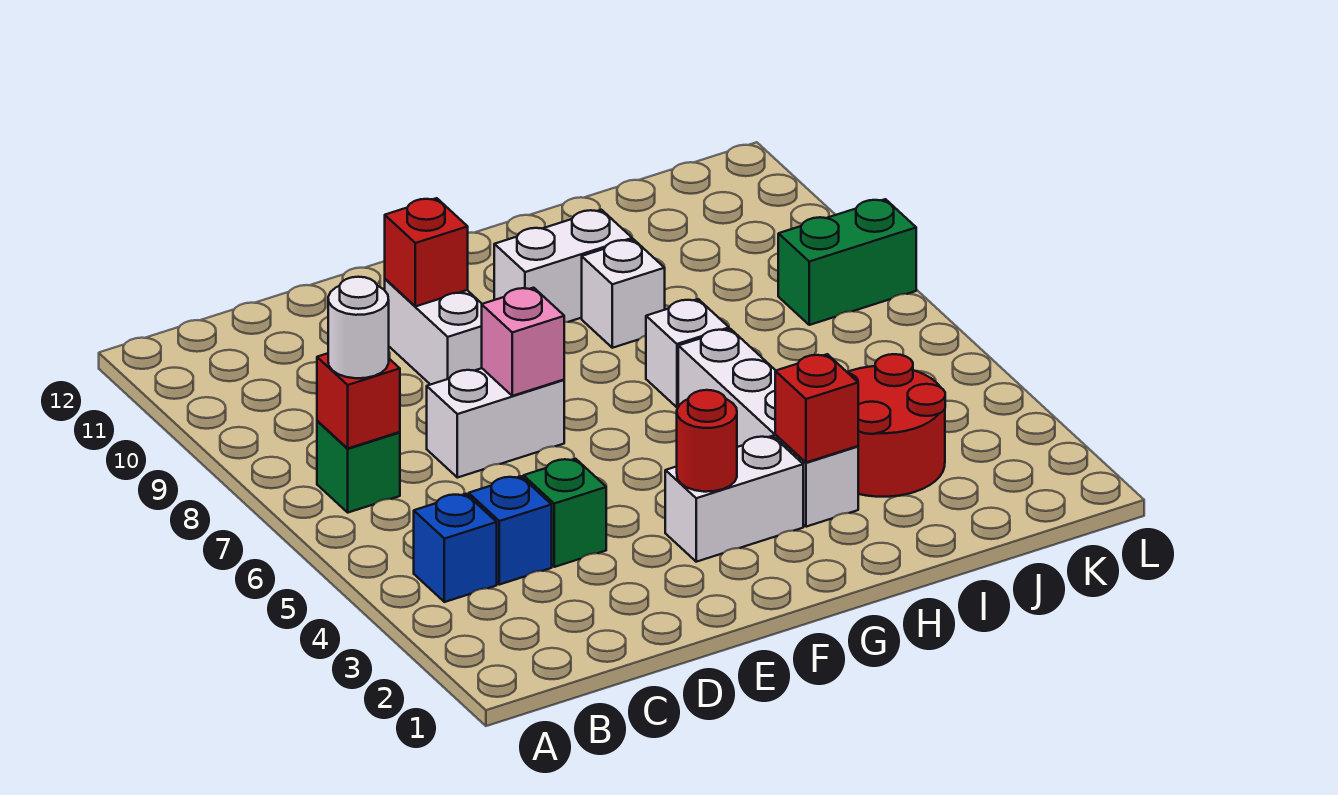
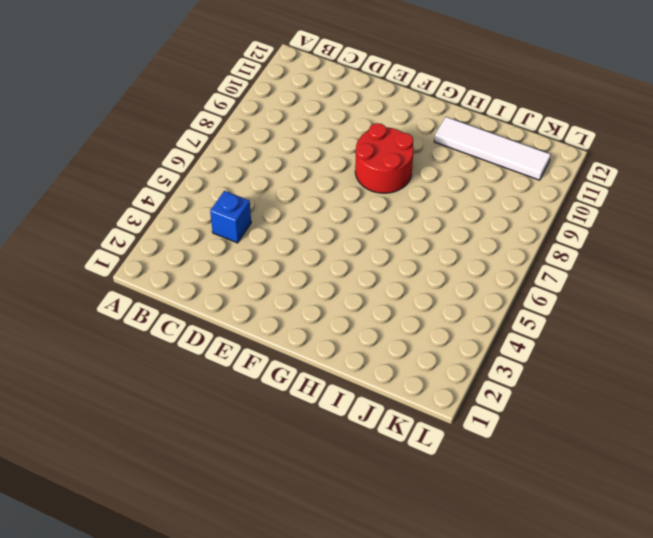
red round brick F8:G9 level 1 -> red round brick I3:J4 level 1
white tile H11:K11 level 1 -> none
none -> blue brick B4 level 1
none -> green brick B7 level 1
none -> green brick D4 level 1

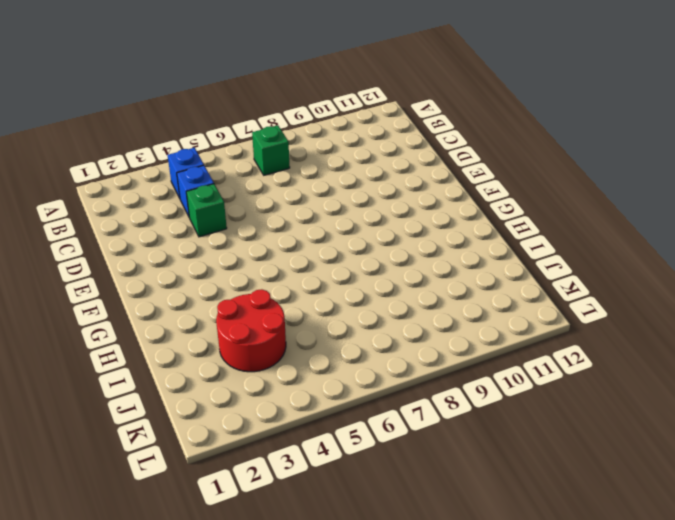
none -> white brick D7:E7 level 1
none -> white brick E9:E10 level 1
none -> white brick F3:G3 level 1

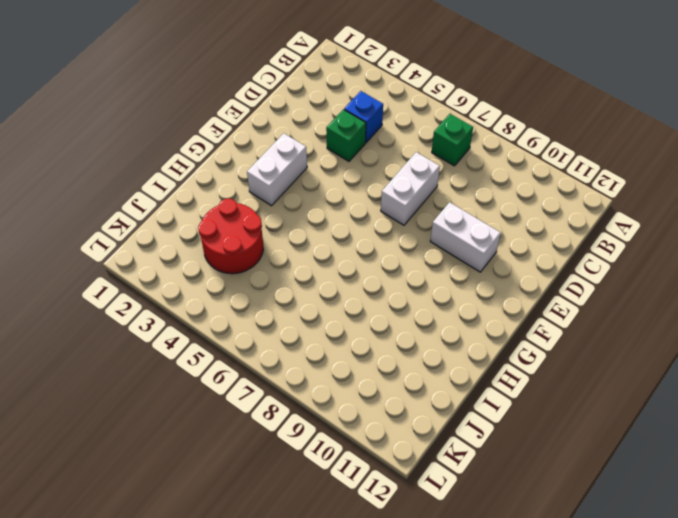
none -> blue brick B4 level 1
none -> white brick G10:H10 level 1
none -> white brick H3:H6 level 1

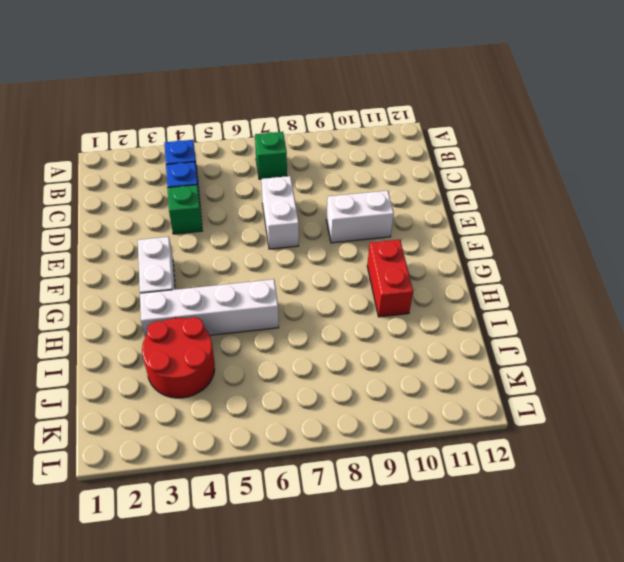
red brick G10:H10 level 1 -> white brick G10:H10 level 1
none -> white brick H7 level 1
none -> white brick H9 level 1
none -> green brick K8:L8 level 1

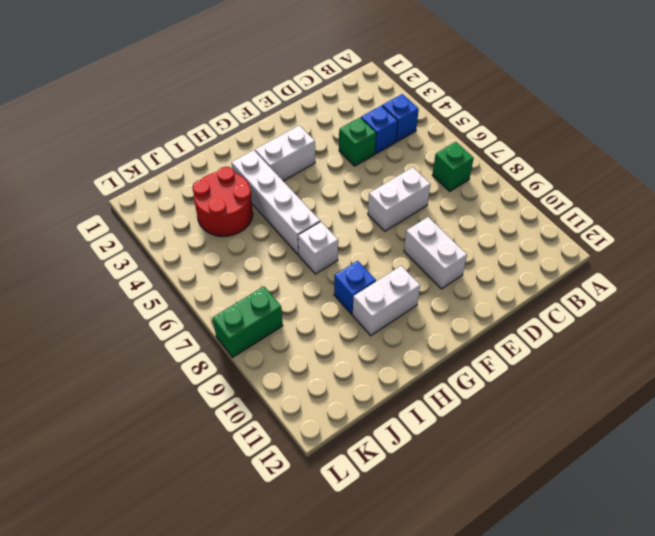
blue brick H9 level 1 -> white brick H9 level 1
none -> red brick B7 level 2
none -> pink brick E7 level 2
none -> red brick E10 level 2

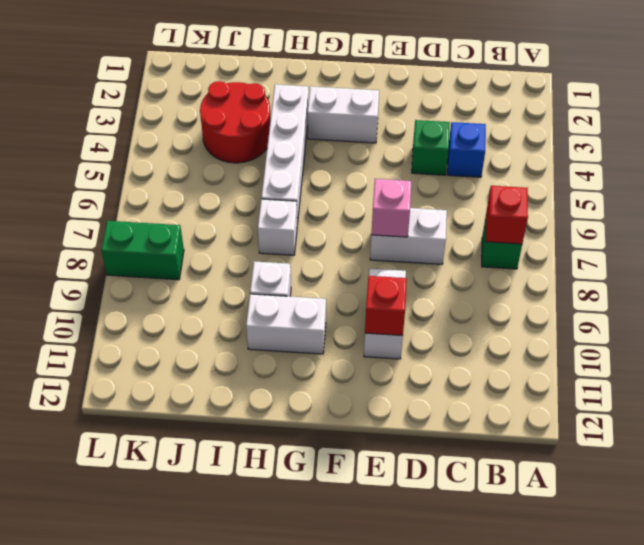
none -> blue brick B4 level 1
none -> red round brick F3 level 2
none -> red brick H3 level 2

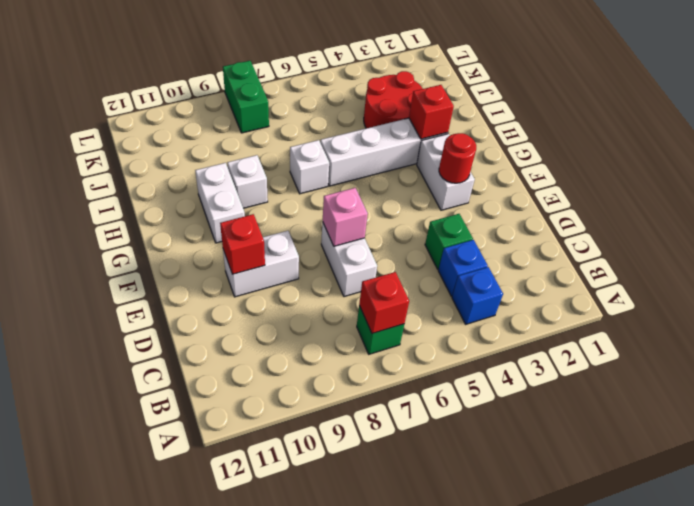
none -> white round brick B7 level 3

